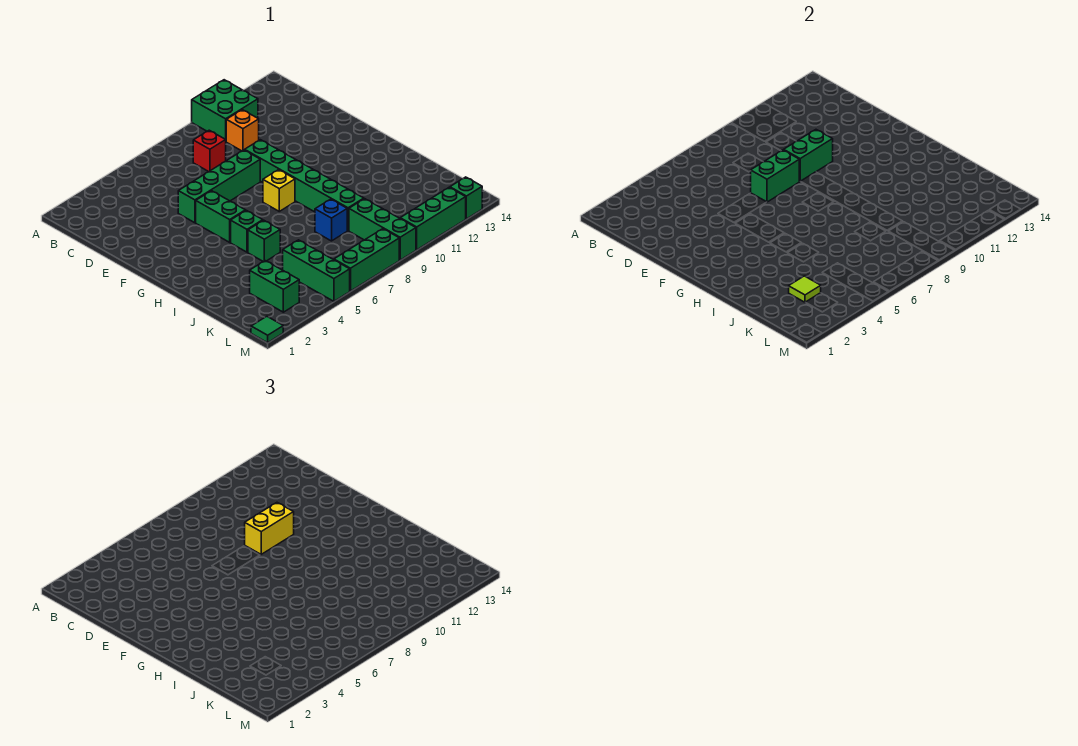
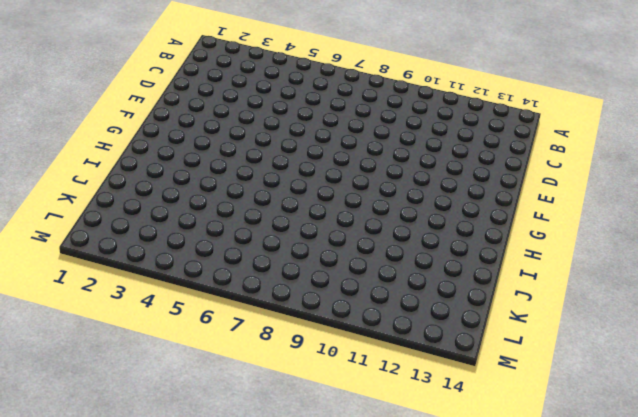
none -> green brick A10:B11 level 1
none -> red brick C8 level 1
none -> orange brick C10 level 1

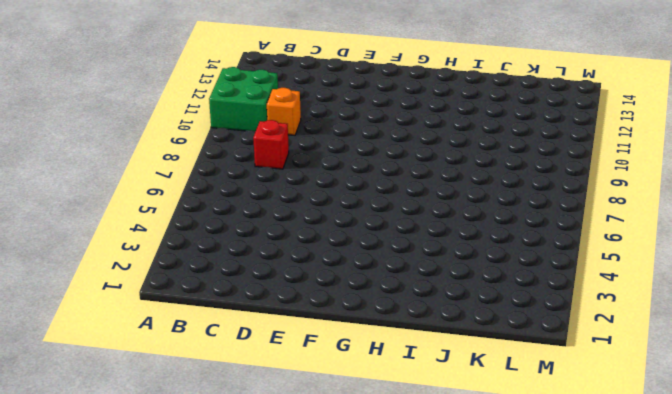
none -> green brick E5:E8 level 1
none -> green brick E9:J9 level 1
none -> green brick F5:G5 level 1

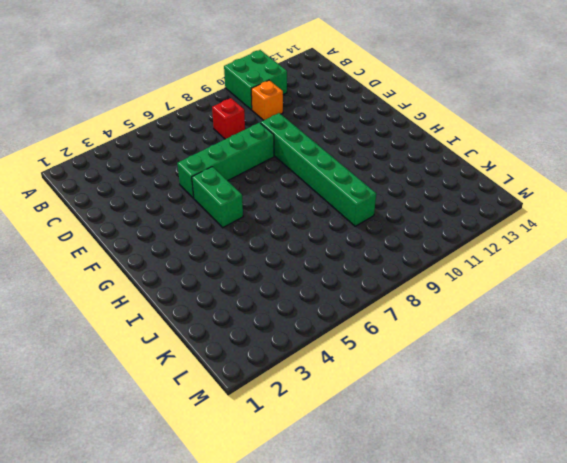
none -> yellow brick G8 level 1
none -> green brick H5 level 1
none -> green brick I5 level 1

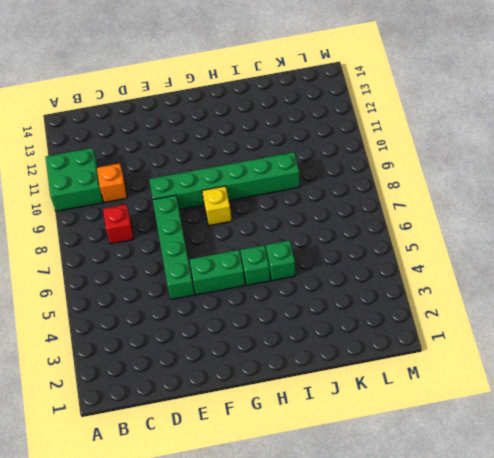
none -> blue brick J8 level 1
none -> green brick K3:L3 level 1
none -> green brick K5:M5 level 1

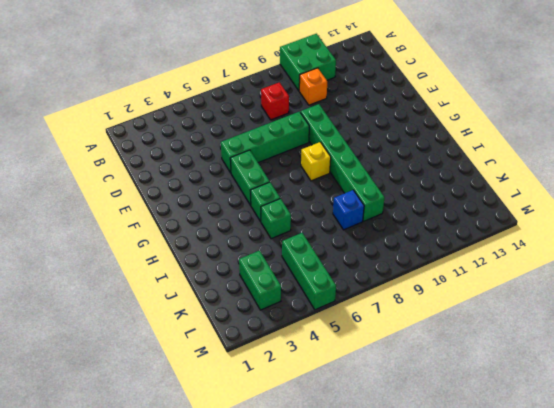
none -> green brick K9:M9 level 1
none -> green tile M1 level 1
none -> green brick M6:M8 level 1

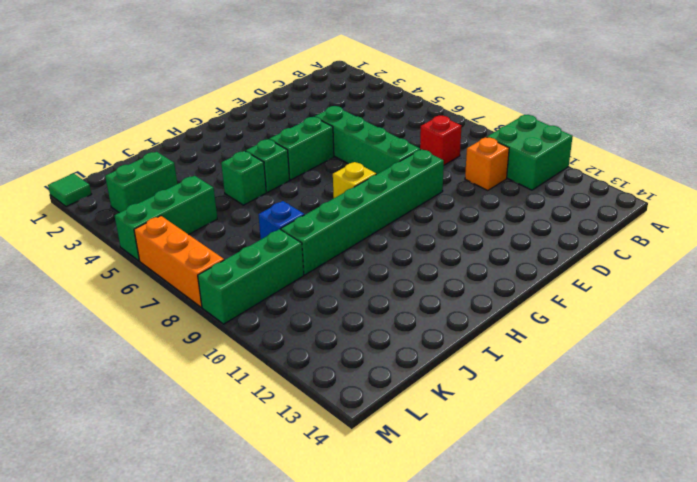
orange brick M6:M8 level 1 -> green brick M6:M8 level 1
none -> green brick M10:M12 level 1
none -> green brick M13 level 1
none -> green brick E7:E8 level 2

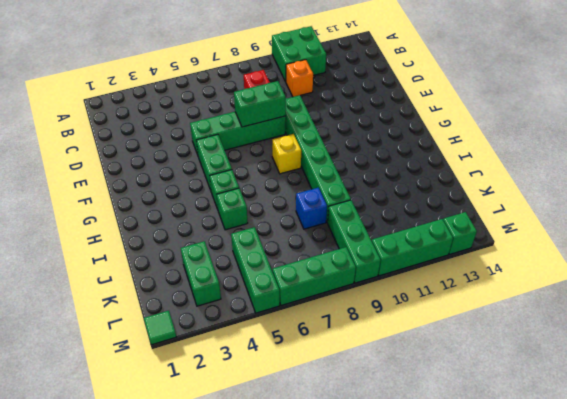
none -> green brick E9:E10 level 2
none -> lime tile K3 level 2
none -> yellow brick E9:E10 level 3

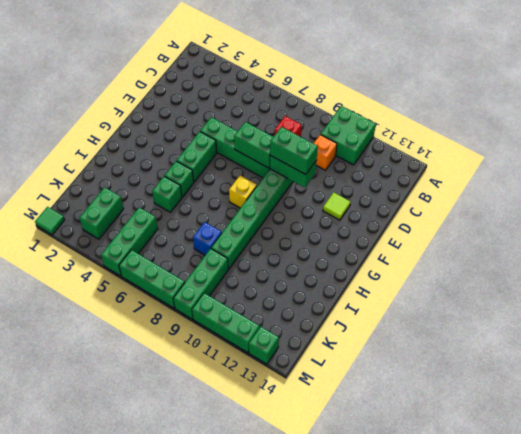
green brick E9:E10 level 3 -> yellow brick E9:E10 level 3
lime tile E12 level 1 -> lime tile K3 level 2

